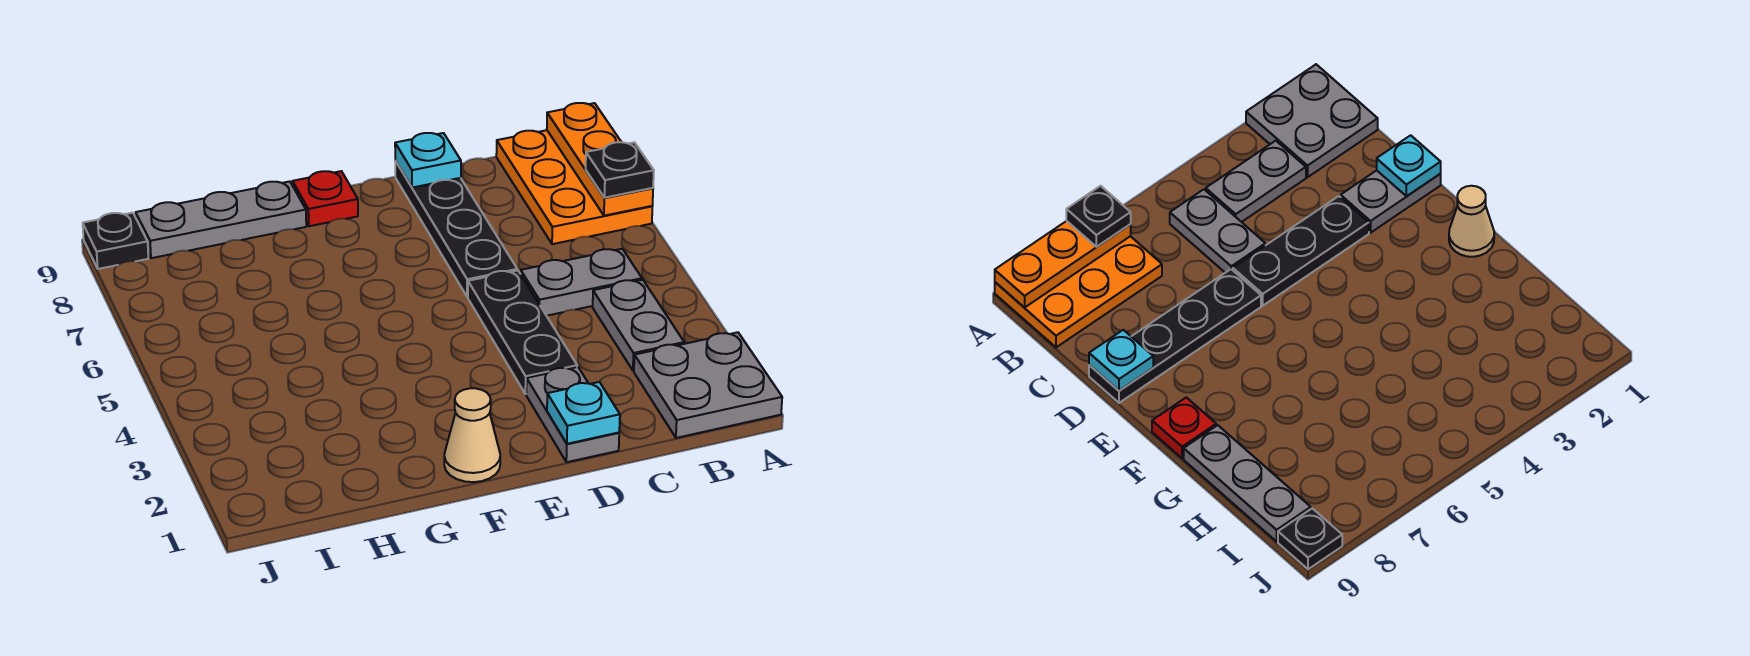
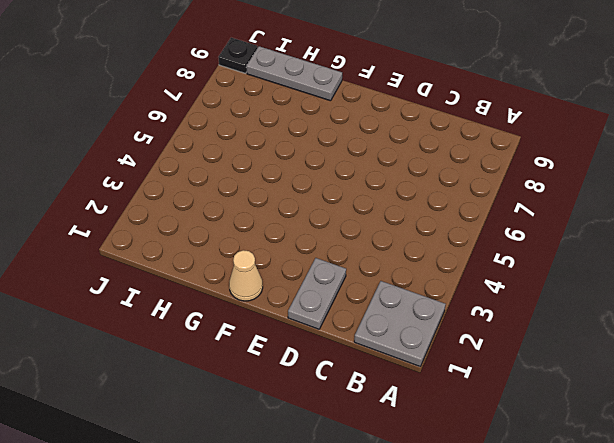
none -> orange plate A7:B9 level 1
none -> grey plate B3:B4 level 1
none -> grey plate B5:C5 level 1

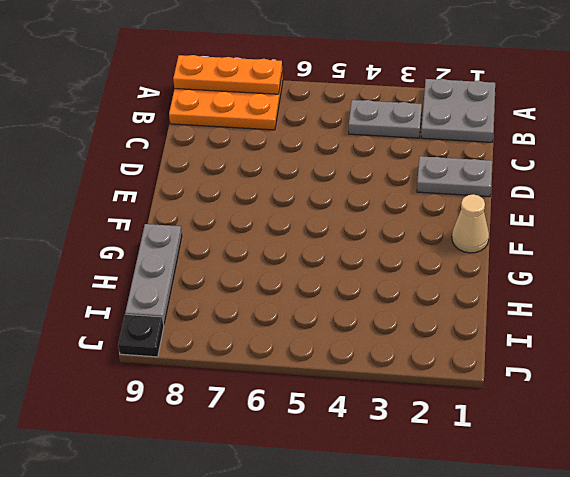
none -> grey plate B5:C5 level 1
none -> black plate D3:D5 level 1
none -> black plate D6:D9 level 1

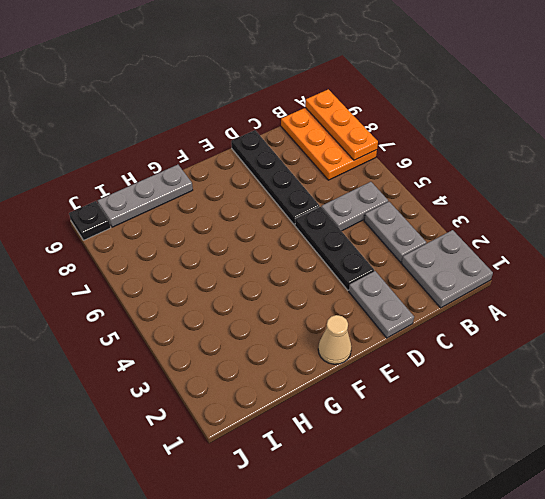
none -> red plate F9 level 1
none -> cyan plate D1 level 2
none -> cyan plate D9 level 2

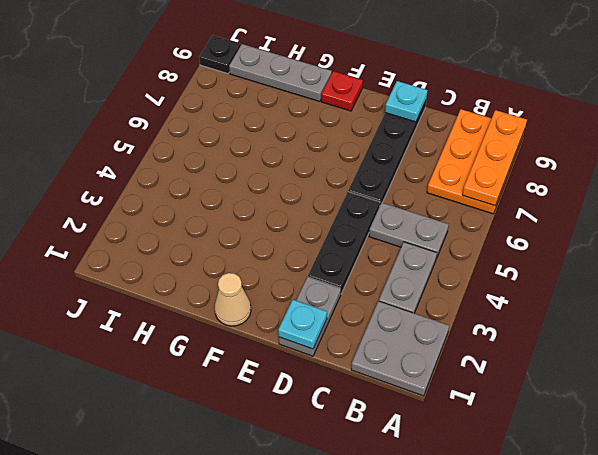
none -> black plate A7 level 3

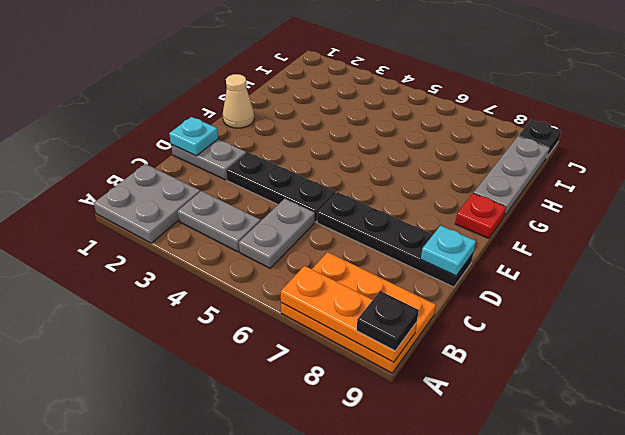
black plate A9 level 3 -> black plate A7 level 3

